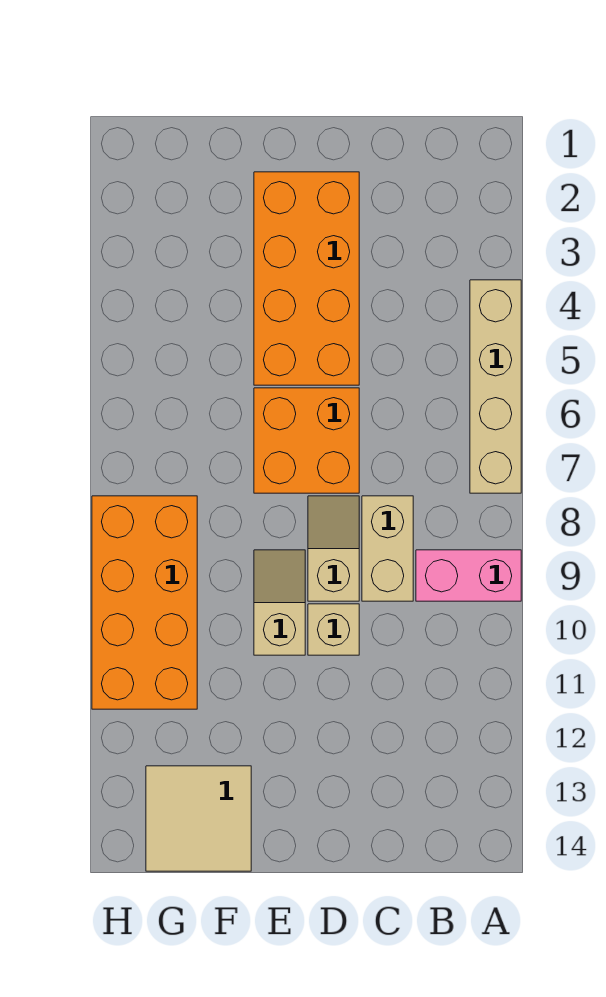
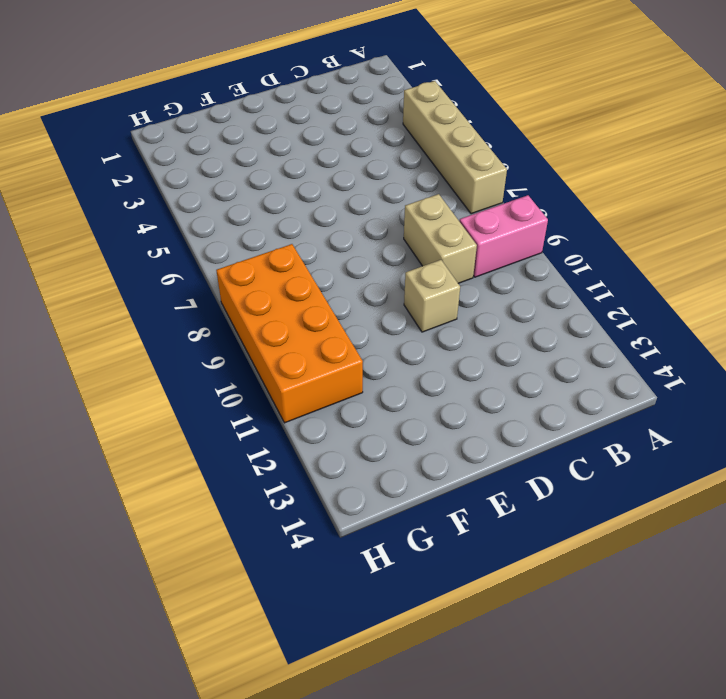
none -> orange brick D2:E5 level 1
none -> orange brick D6:E7 level 1

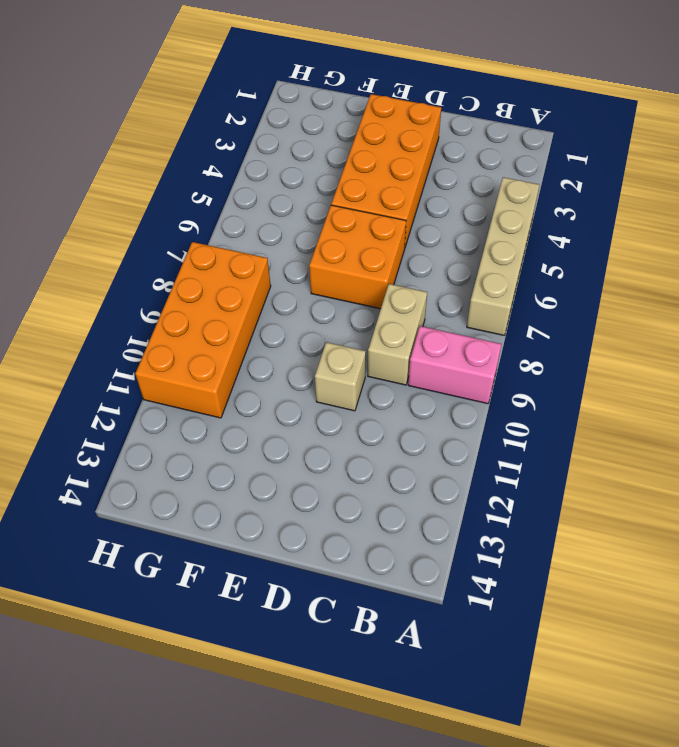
none -> tan slope D8:D9 level 1 top 9
none -> tan slope E9:E10 level 1 top 10

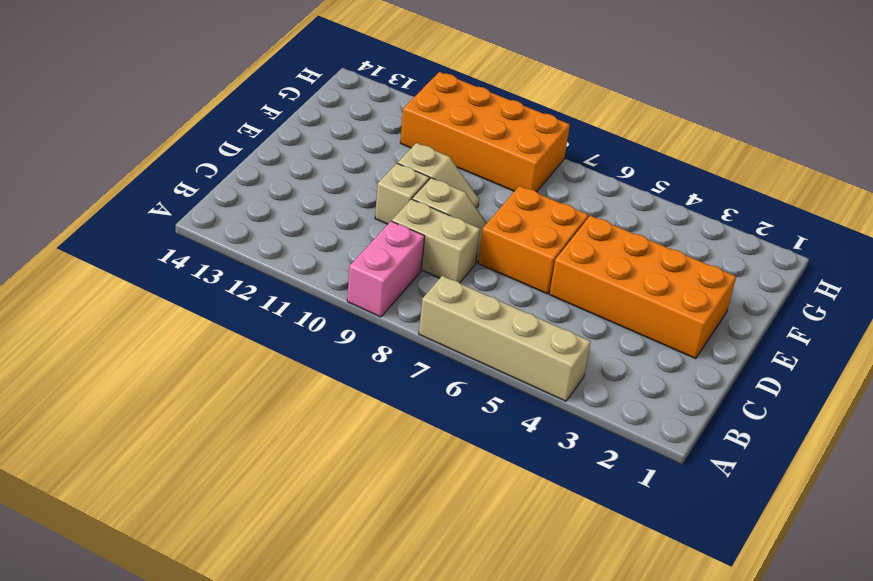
none -> tan tile F13:G14 level 1

